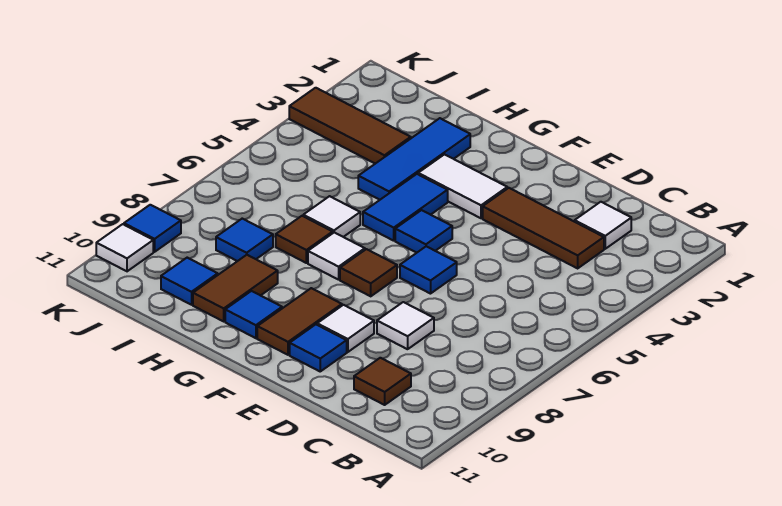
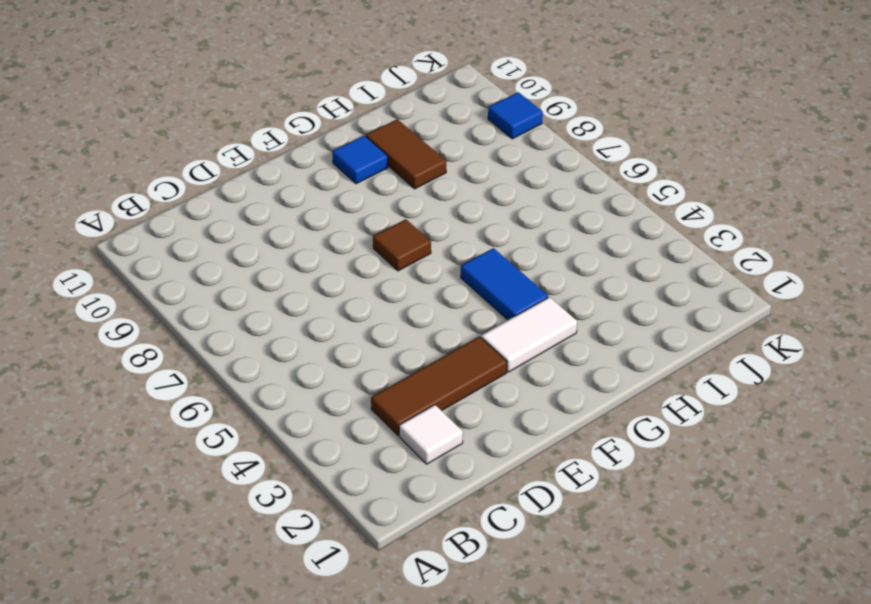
none -> brown tile C10 level 1
none -> white tile D8 level 1
none -> blue tile E6 level 1

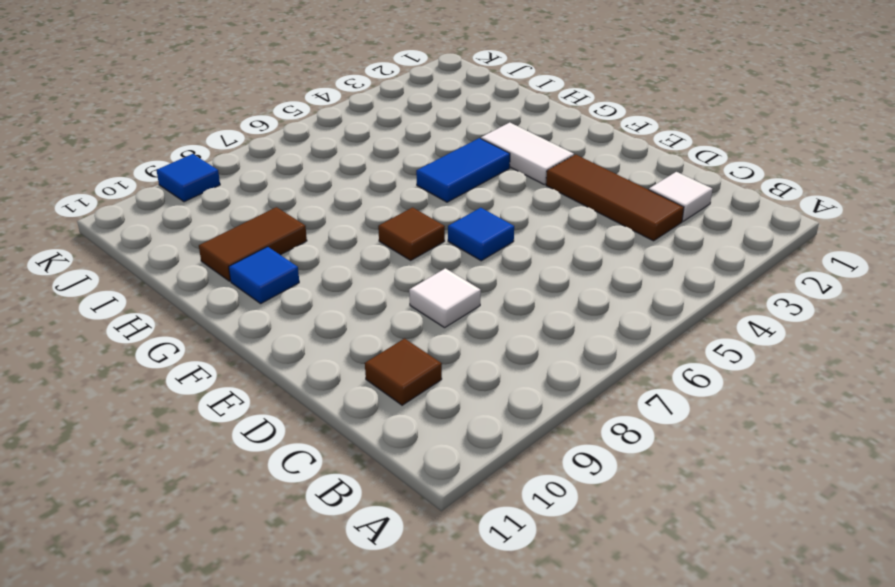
none -> white tile E9 level 1
none -> blue tile E10 level 1
none -> blue tile F5 level 1

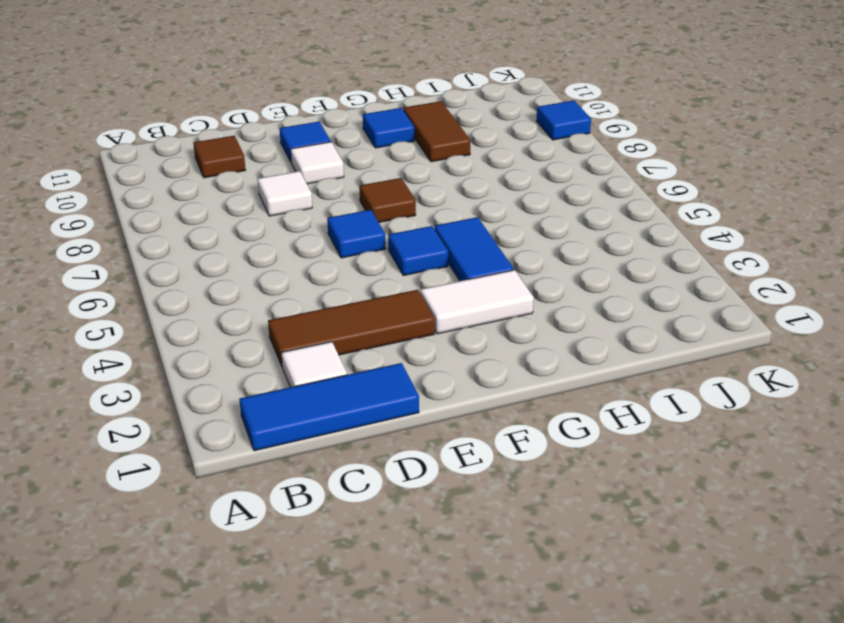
blue tile B1:D1 level 1 -> blue tile H2:H4 level 1
none -> brown tile F9:F10 level 1
none -> white tile G7 level 1
none -> white tile H6 level 1

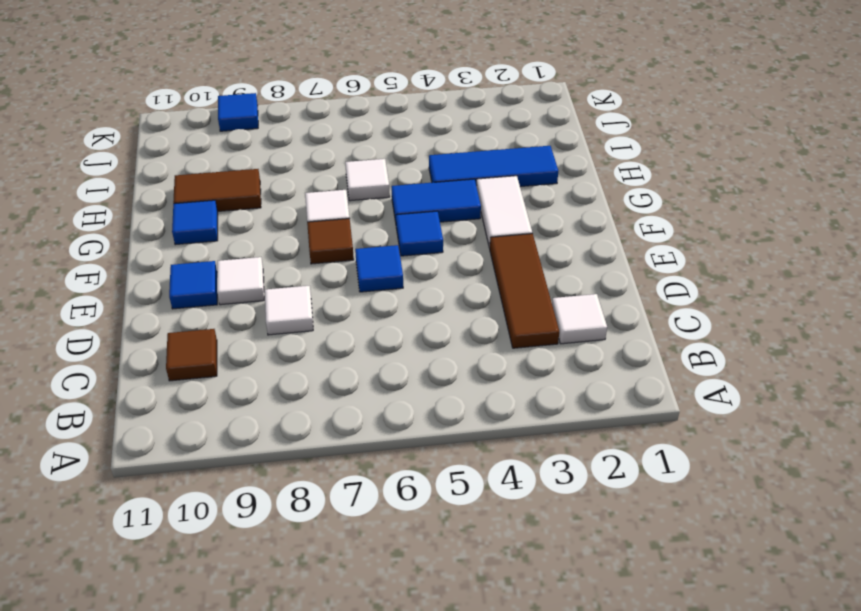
none -> brown tile F9:F10 level 1
none -> brown tile H7 level 1
none -> brown tile I3:K3 level 1

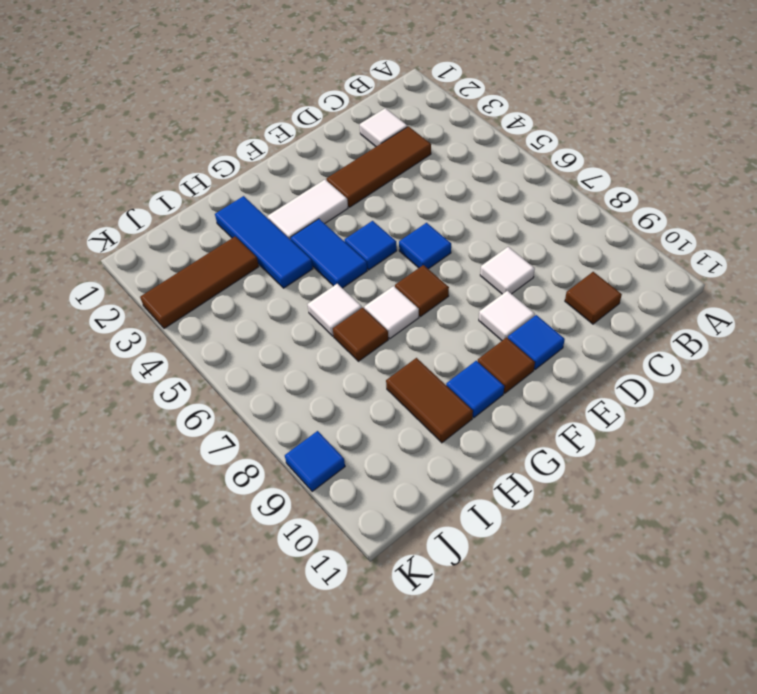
brown tile F10 level 1 -> brown tile F9:F10 level 1
none -> blue tile I8 level 1
none -> blue tile I10 level 1
none -> white tile K10 level 1

